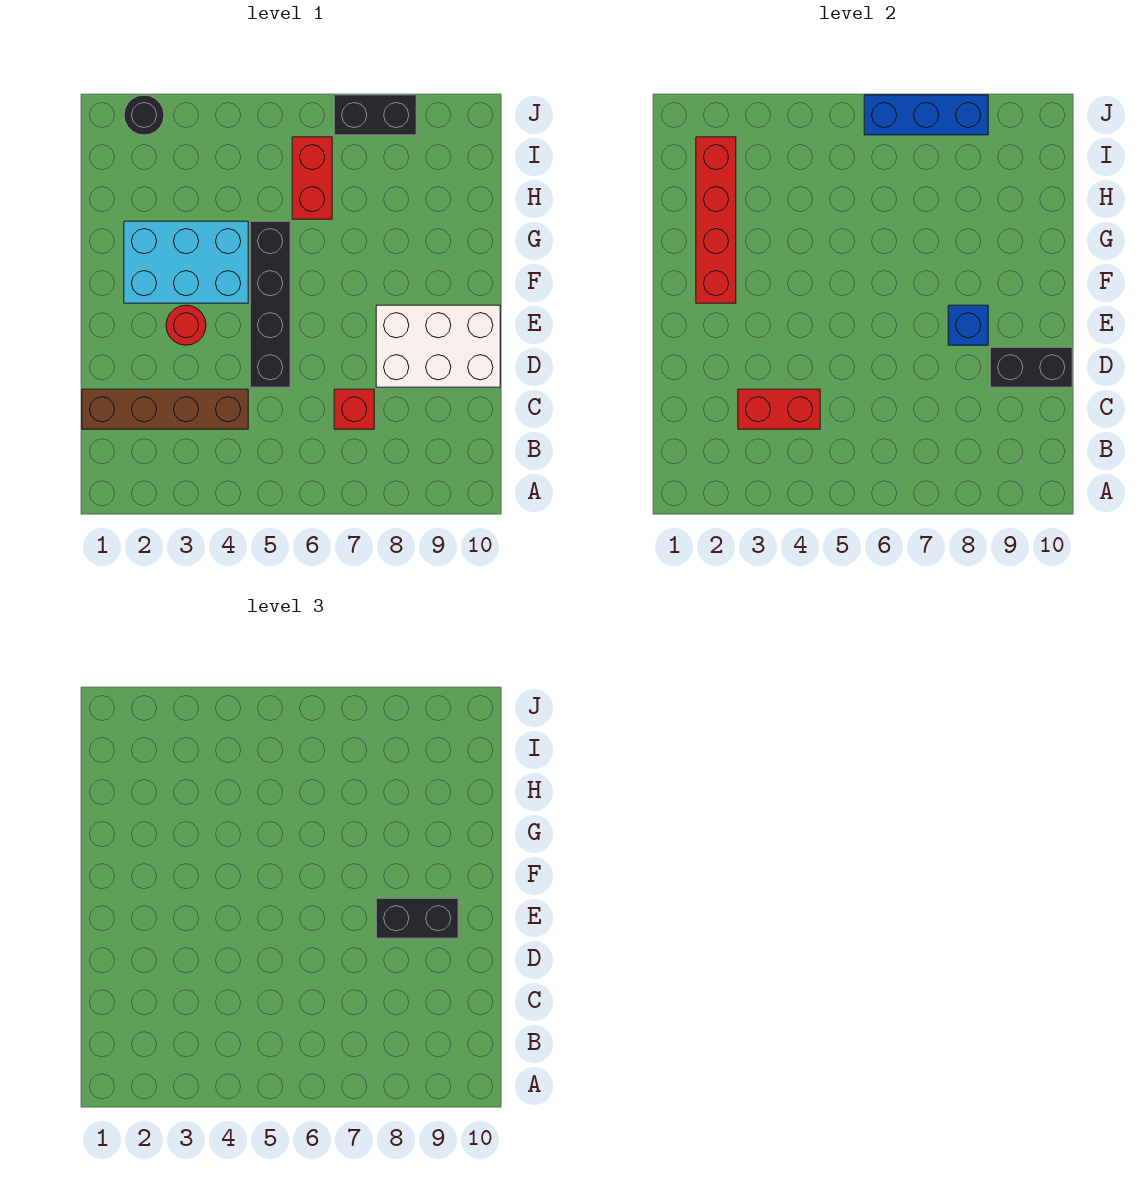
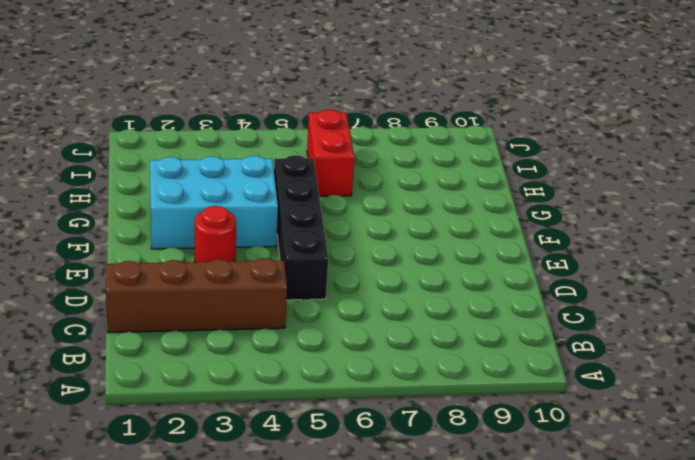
none -> red brick C7 level 1
none -> white brick D8:E10 level 1
none -> black round brick J2 level 1

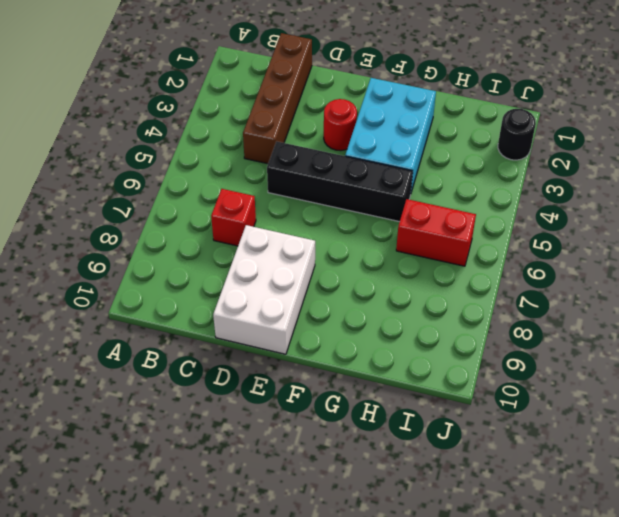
none -> black brick J7:J8 level 1
none -> red brick C3:C4 level 2
none -> black brick D9:D10 level 2

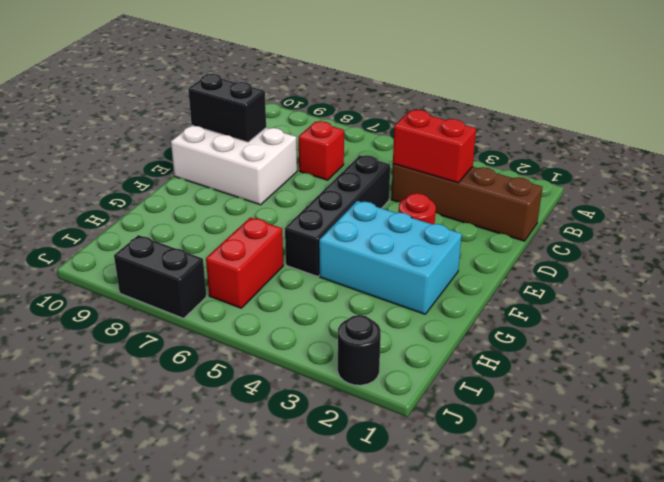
none -> blue brick E8 level 2
none -> red brick F2:I2 level 2
none -> blue brick J6:J8 level 2

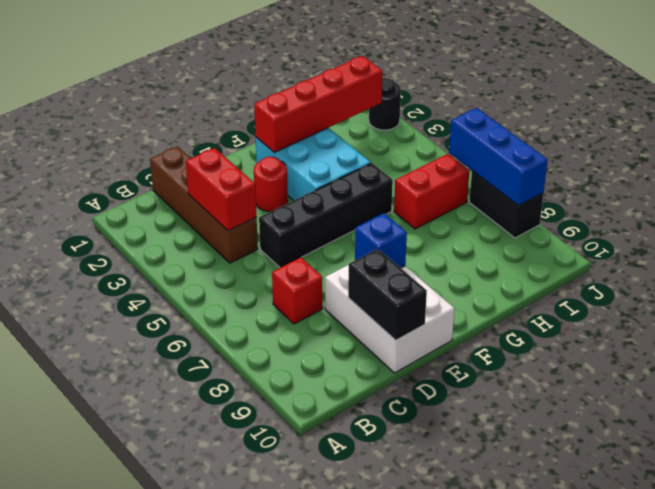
none -> black brick E8:E9 level 3

